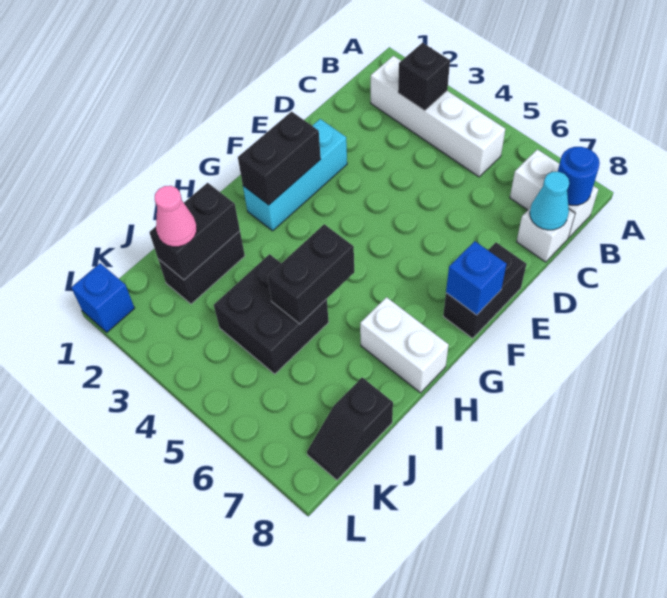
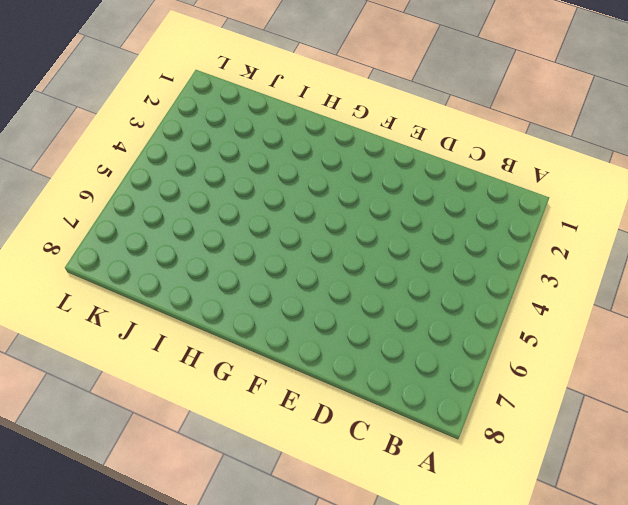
none -> white brick B2:B5 level 1
none -> white brick B7:B8 level 1
none -> white brick C8 level 1

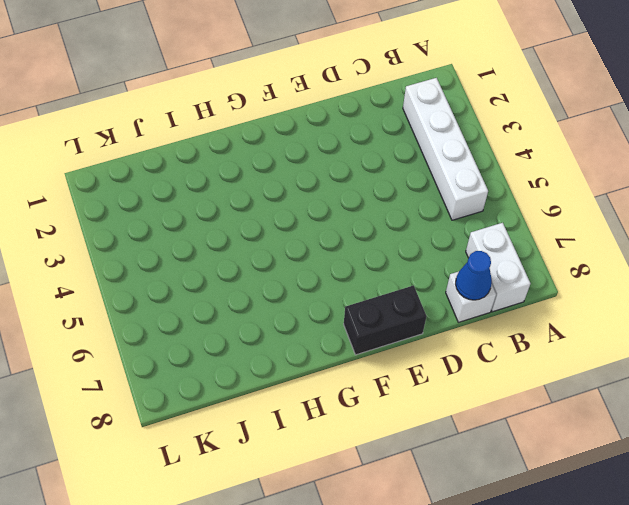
blue cone C8 level 2 -> cyan cone C8 level 2
none -> cyan brick E2:G2 level 1
none -> white brick H7:H8 level 1
none -> black brick I2:J2 level 1

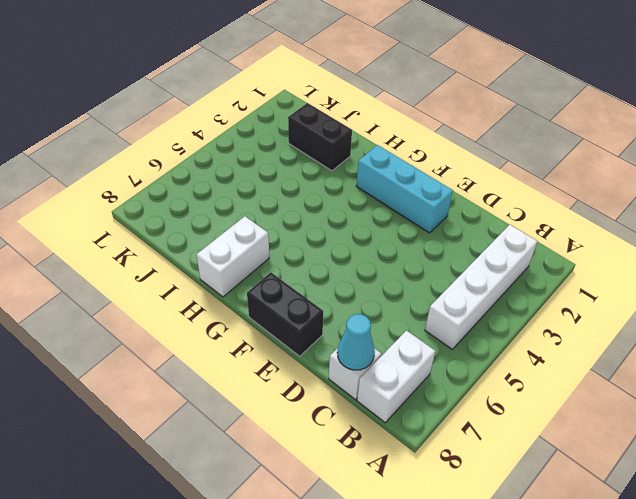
none -> black brick I4:J5 level 1
none -> black slope J8:K8 level 1 top J
none -> blue brick L1 level 1

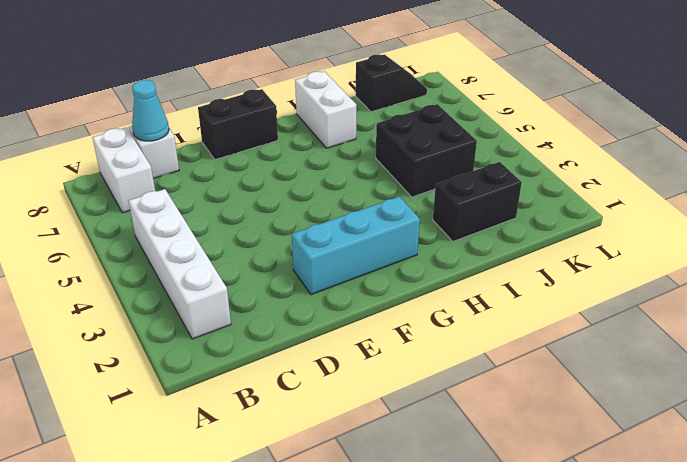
none -> blue brick L1 level 1
none -> black brick B3 level 2
none -> blue round brick B8 level 2

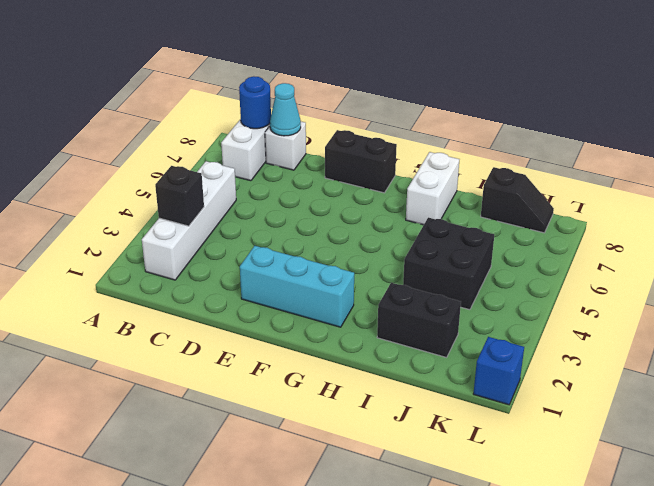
none -> black brick F2:G2 level 2
none -> blue brick F8 level 2
none -> black brick H5:I5 level 2

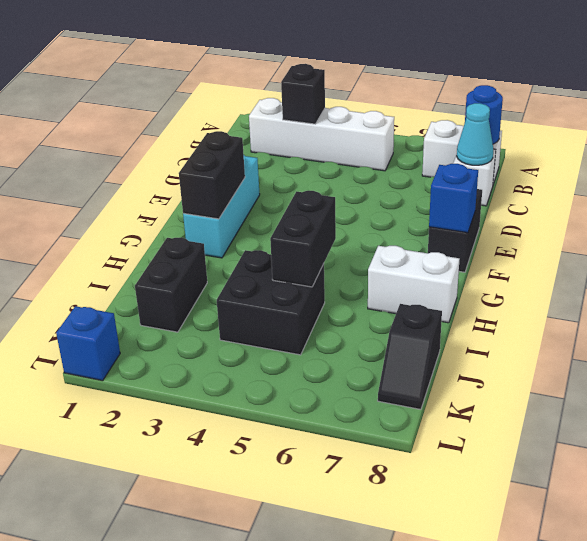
none -> black brick I2:J2 level 2
none -> pink cone J2 level 3

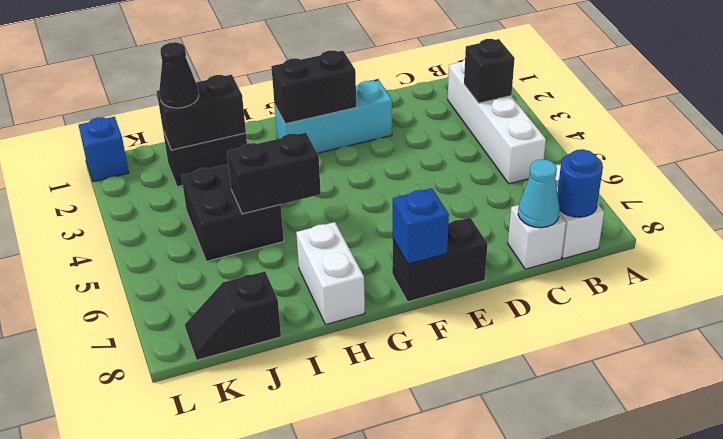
black cone J2 level 3 -> pink cone J2 level 3

